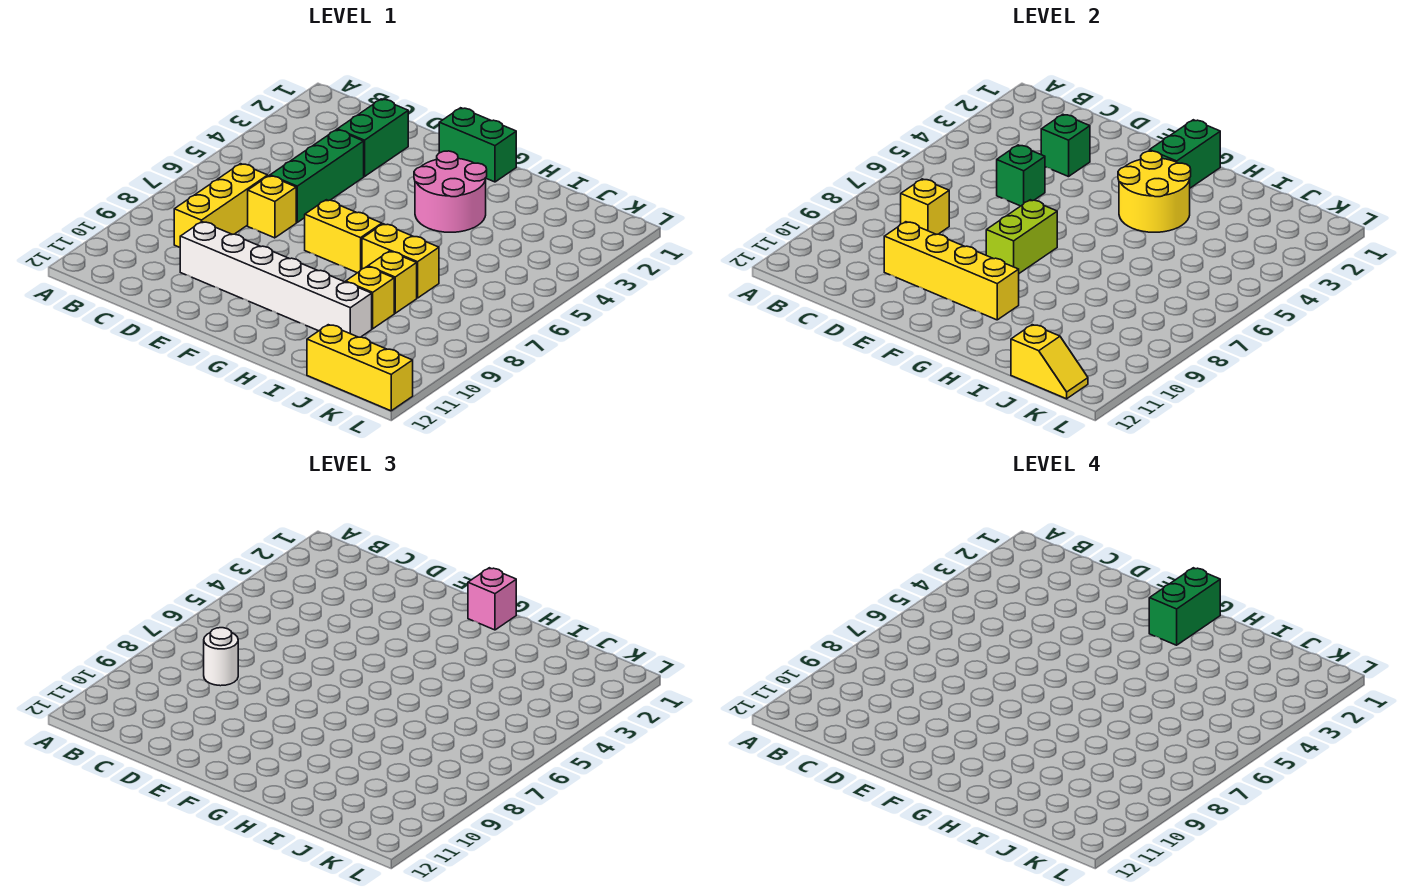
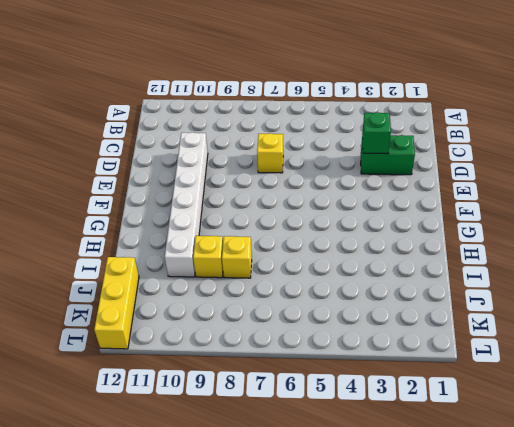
none -> yellow brick C7:C9 level 1
none -> green brick D4:D6 level 1
none -> green brick F1:G1 level 1

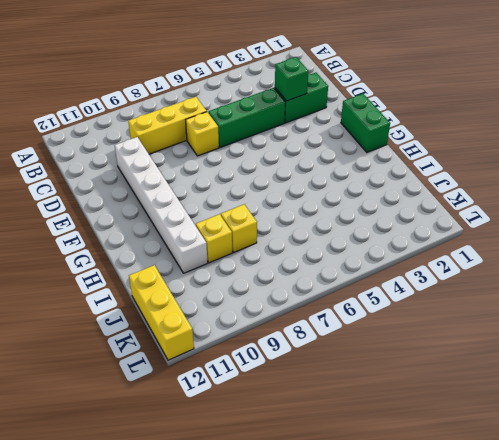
none -> yellow brick F7:G7 level 1
none -> pink round brick G3:H4 level 1
none -> yellow brick H7:I7 level 1

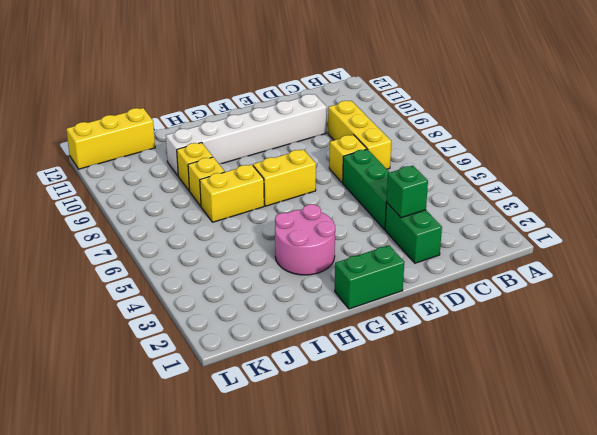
none -> yellow brick C8 level 2
none -> green brick D5 level 2
none -> yellow brick D10:G10 level 2

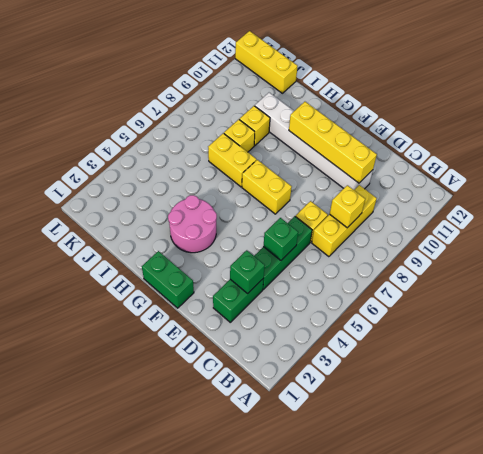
none -> lime brick F7:F8 level 2
none -> green brick G1:G2 level 2
none -> yellow round brick G3:H4 level 2

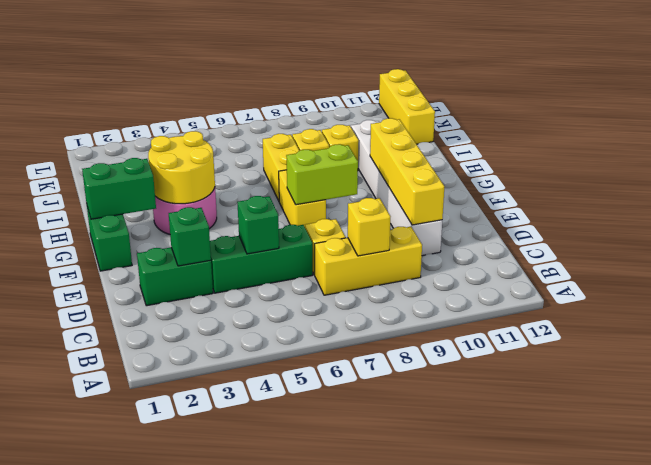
none -> yellow slope J12:K12 level 2 top J
none -> white round brick C8 level 3
none -> pink brick G1 level 3

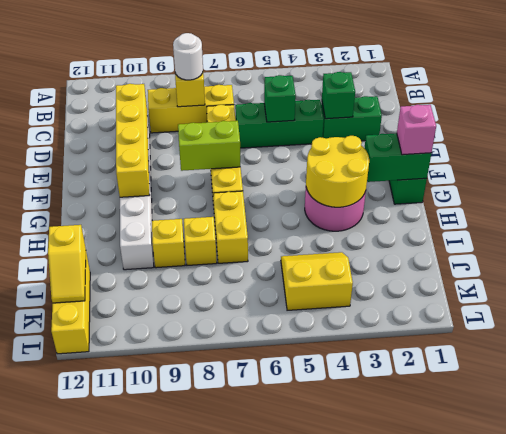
yellow slope J4:K5 level 1 top K -> none
none -> green brick G1:G2 level 4

